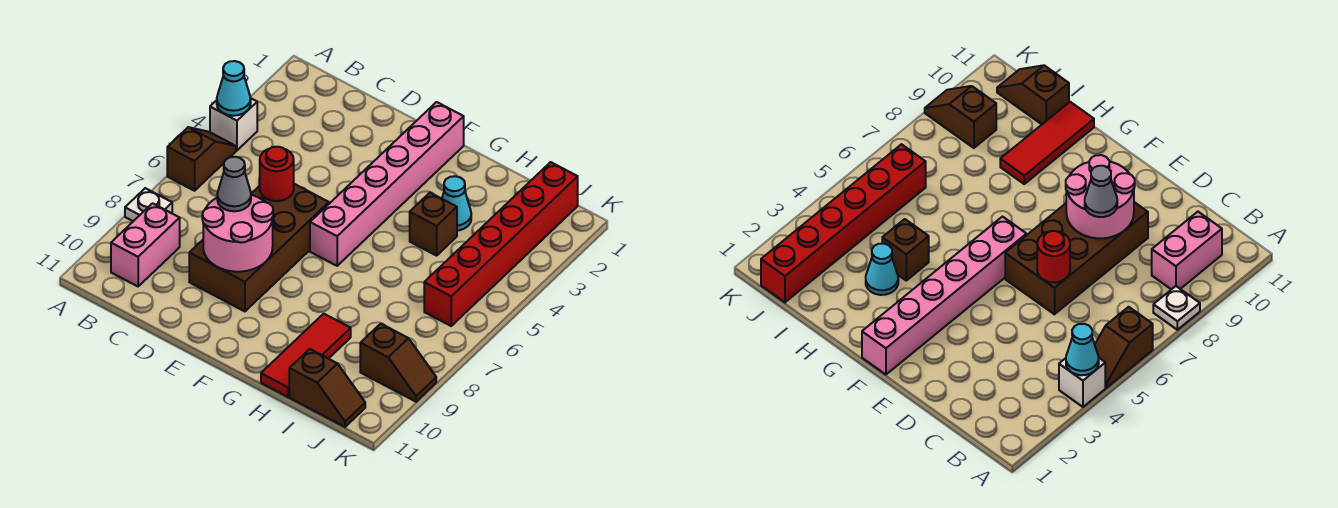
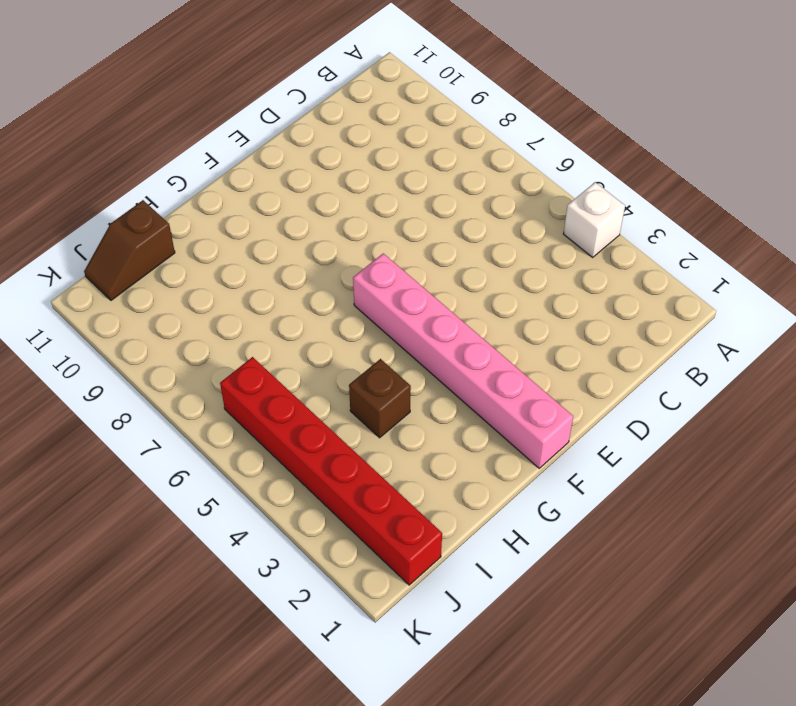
none -> brown slope A5:A6 level 1 top 6
none -> white plate A8 level 1
none -> pink brick B9:B10 level 1

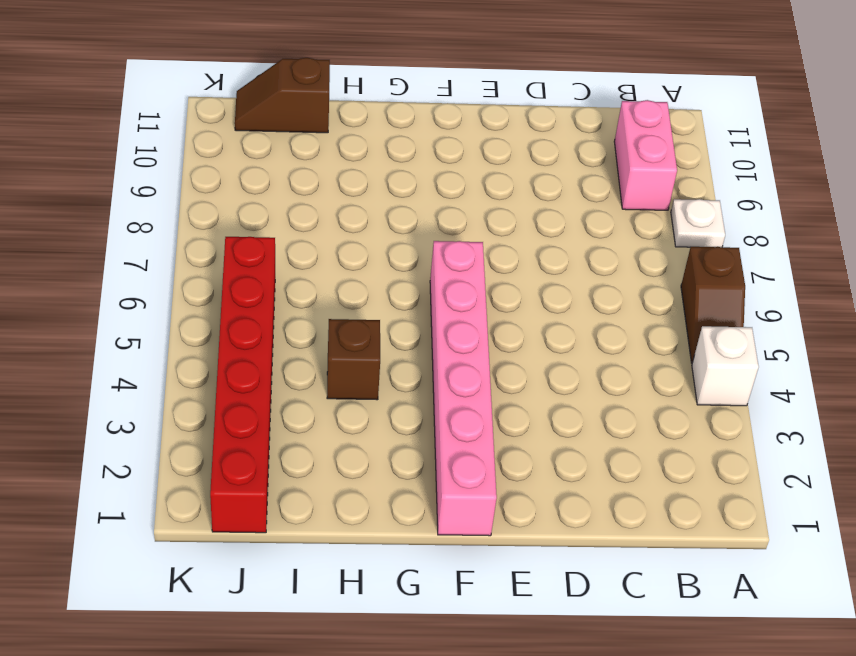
none -> brown brick D6:E9 level 1
none -> cyan cone H3 level 1
none -> red tile H9:H11 level 1

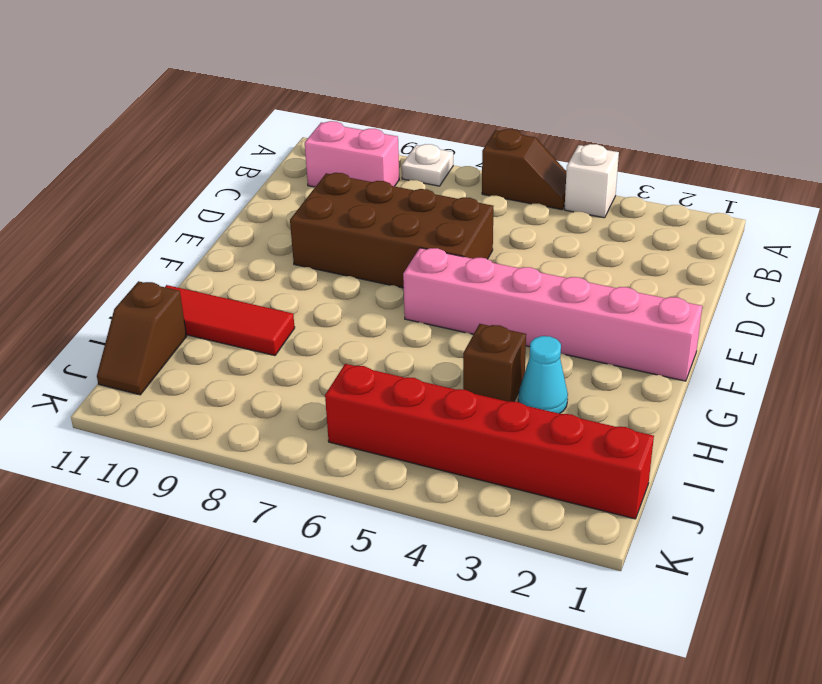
none -> brown slope J9:K9 level 1 top J
none -> cyan cone A4 level 2
none -> red round brick D6 level 2

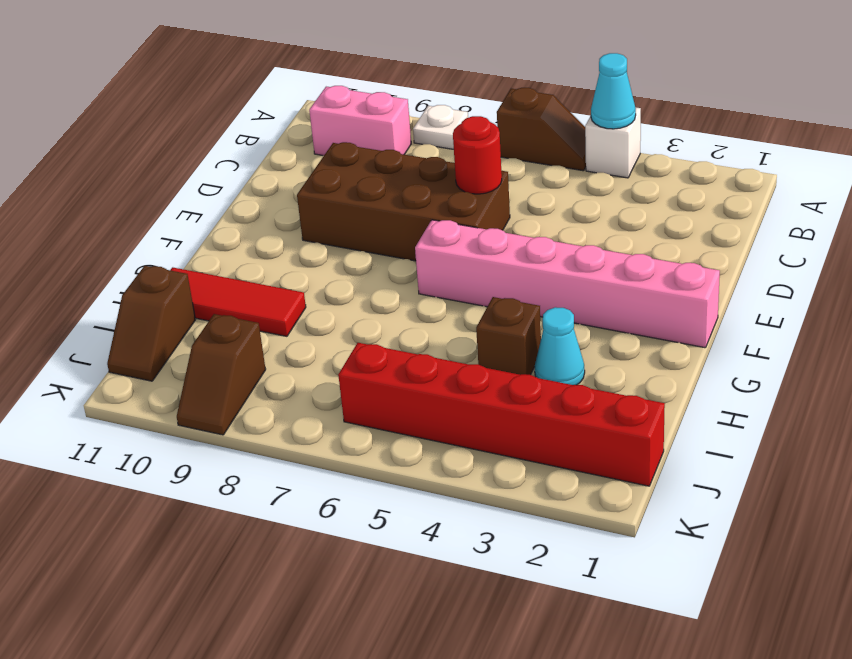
none -> pink round brick D8:E9 level 2
none -> grey cone D8 level 3

